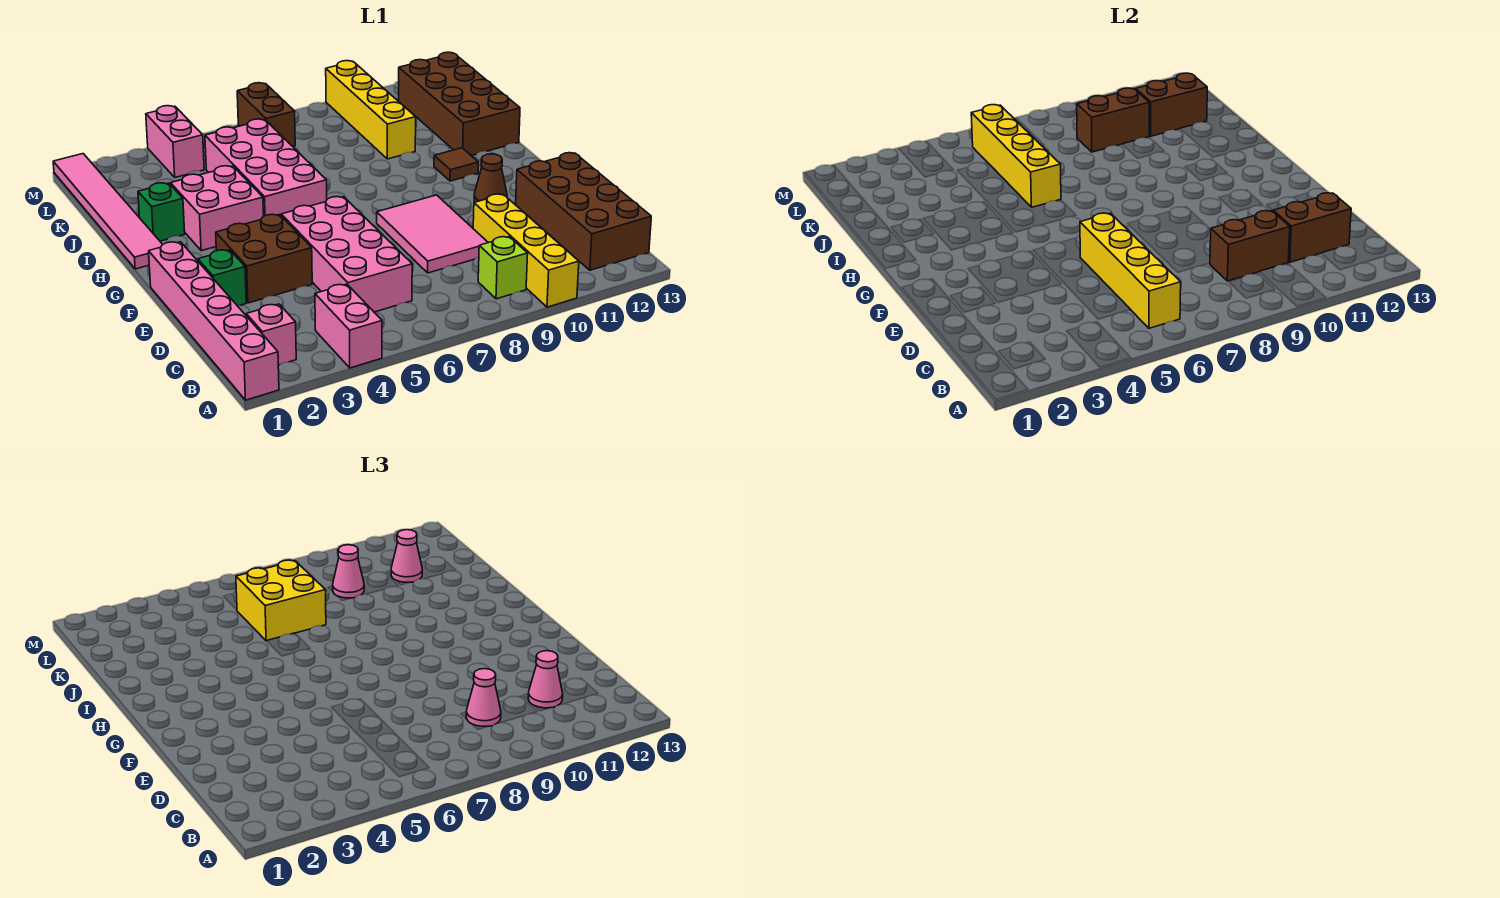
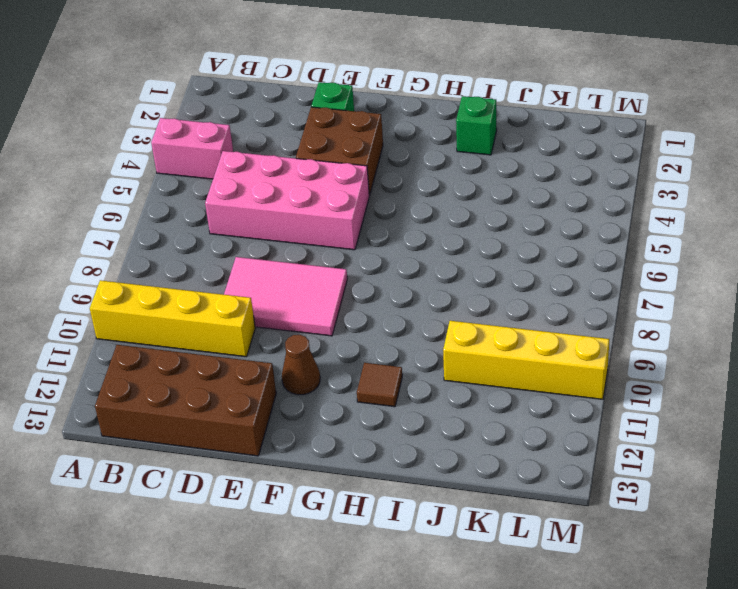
none -> pink brick A1:F1 level 1
none -> pink brick B2 level 1
none -> lime brick B9 level 1
none -> pink tile H1:M1 level 1

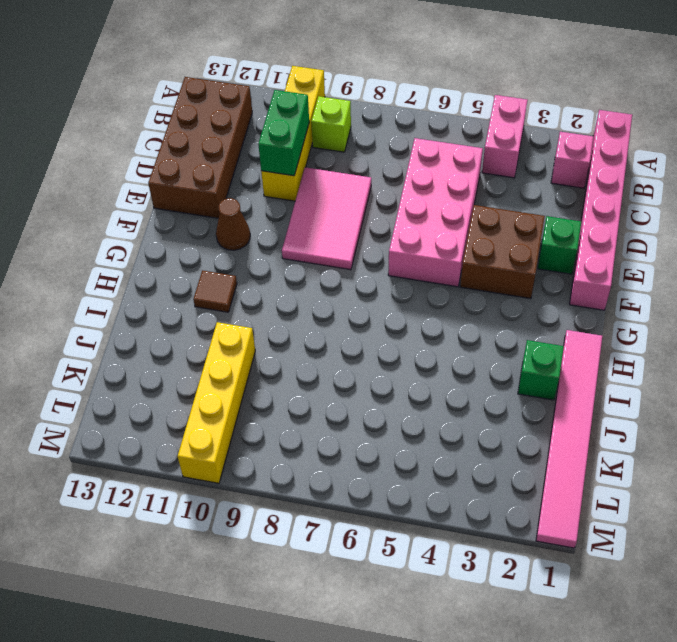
green brick C10:D10 level 2 -> brown brick C9:C10 level 2
none -> pink brick H3:I4 level 1
none -> pink brick H5:K6 level 1
none -> brown brick I12:L13 level 1
none -> pink brick L4:M4 level 1

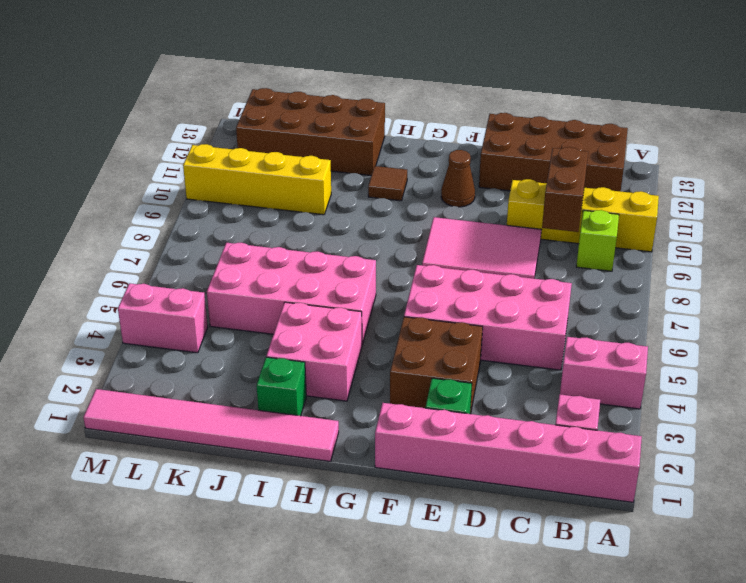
none -> brown brick L7:M7 level 1
none -> yellow brick B6:E6 level 2
none -> brown brick C11:C12 level 2
none -> yellow brick I6:L6 level 2

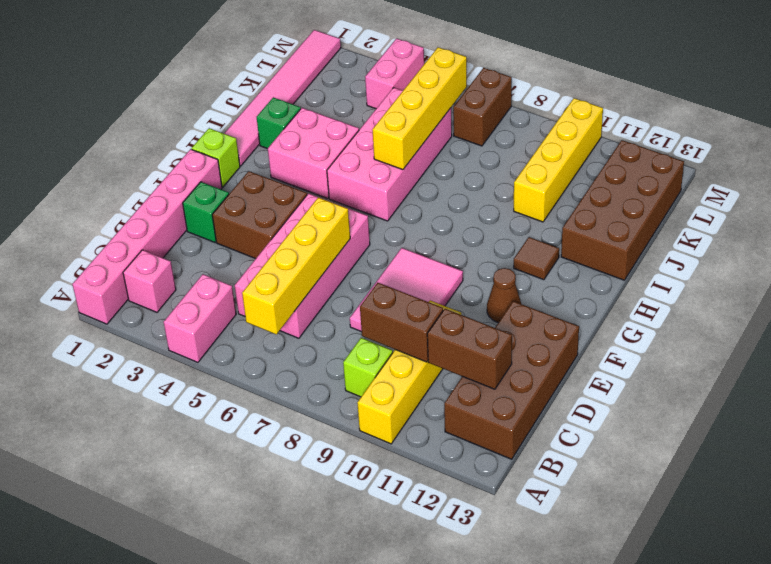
lime brick G1 level 1 -> none
none -> brown brick K9:K10 level 2
none -> brown brick K11:K12 level 2
none -> pink cone C9 level 3
none -> pink cone C11 level 3

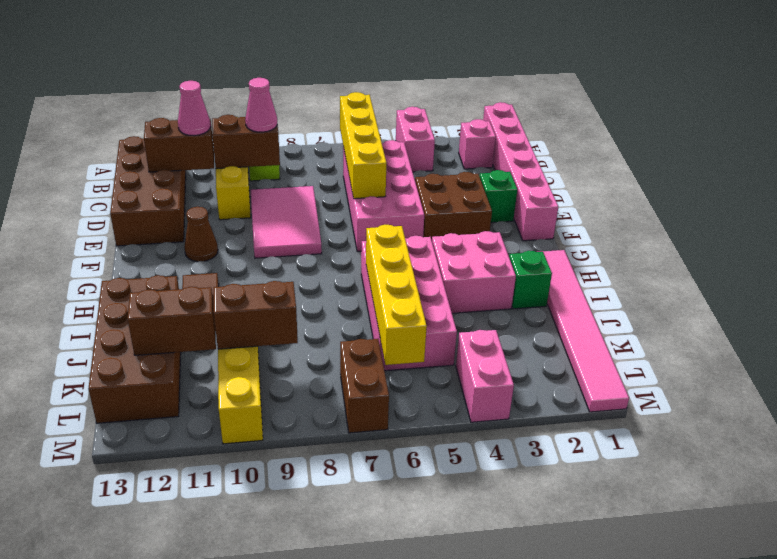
none -> yellow brick J6:K7 level 3
none -> pink cone K9 level 3
none -> pink cone K11 level 3

